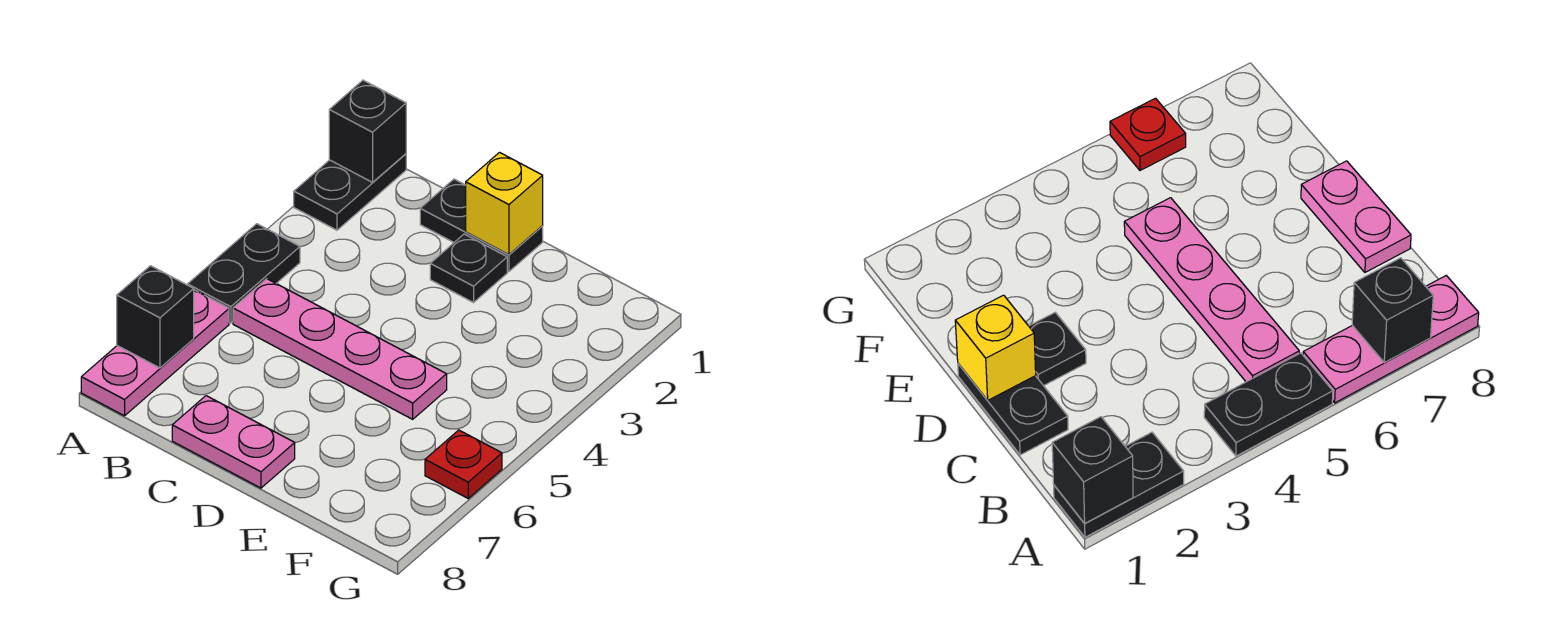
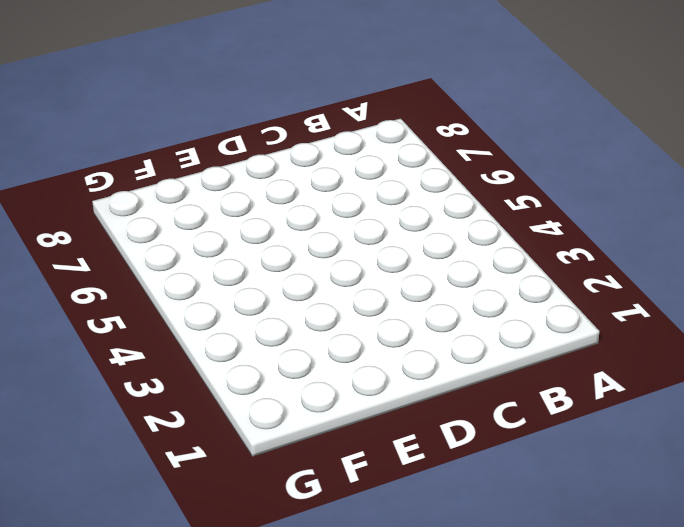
none -> black plate A1:A2 level 1
none -> black plate A4:A5 level 1

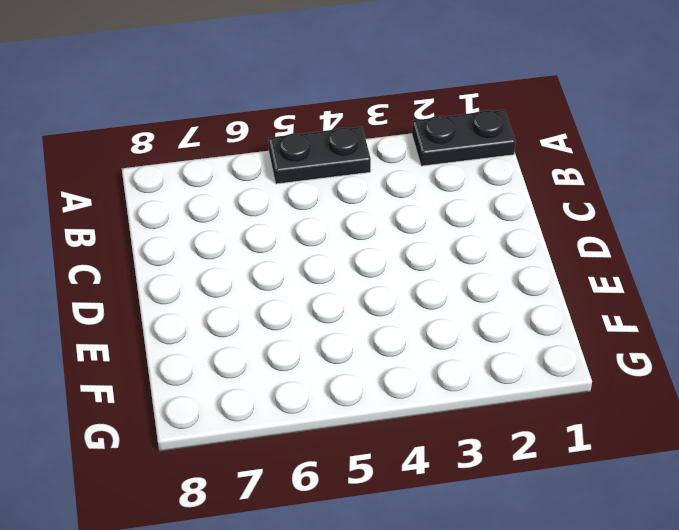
none -> pink plate A6:A8 level 1
none -> pink plate B5:E5 level 1

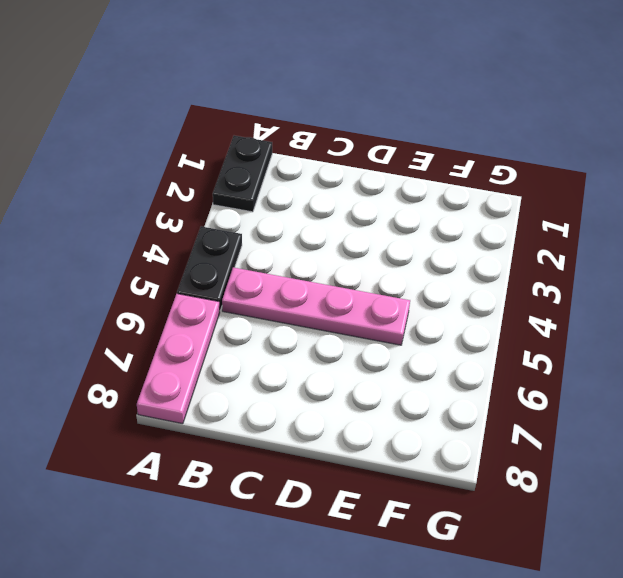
none -> black plate C1:D1 level 1
none -> pink plate C8:D8 level 1

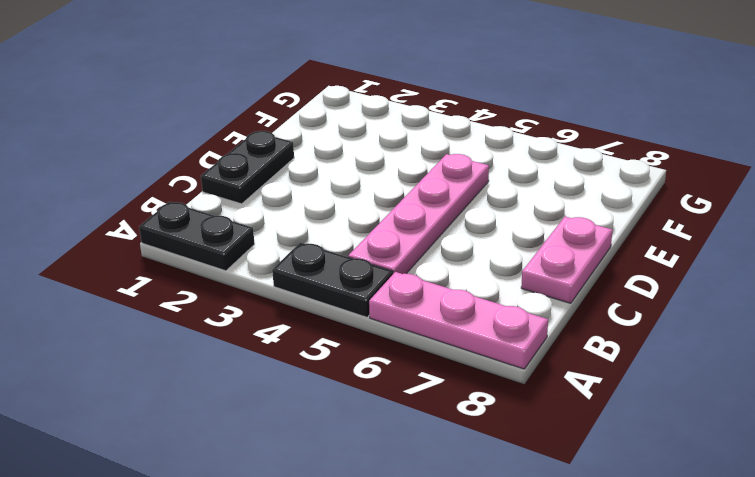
none -> black plate D2 level 1
none -> red plate G6 level 1

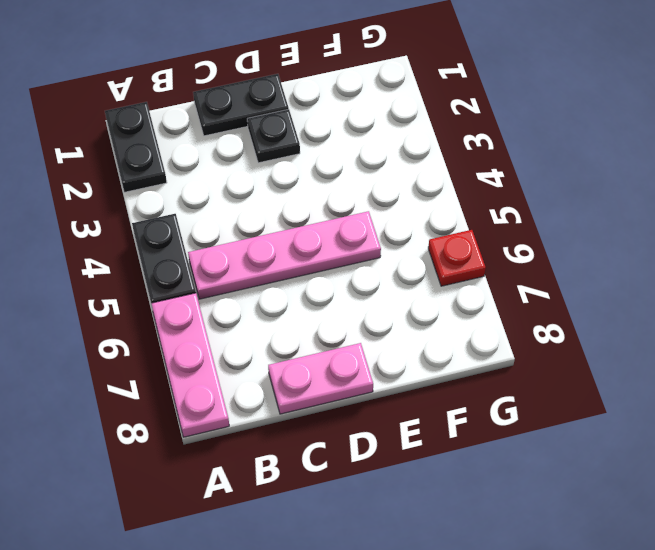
none -> black brick A1 level 2
none -> black brick A7 level 2

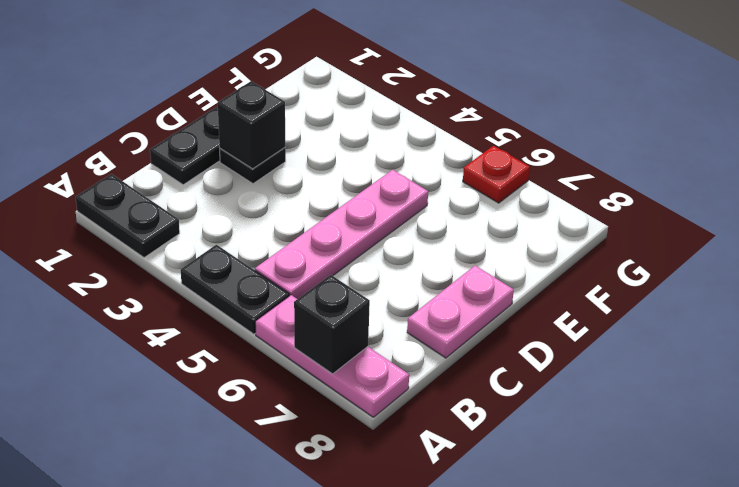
black brick D2 level 2 -> black brick A1 level 2
none -> yellow brick D1 level 2

